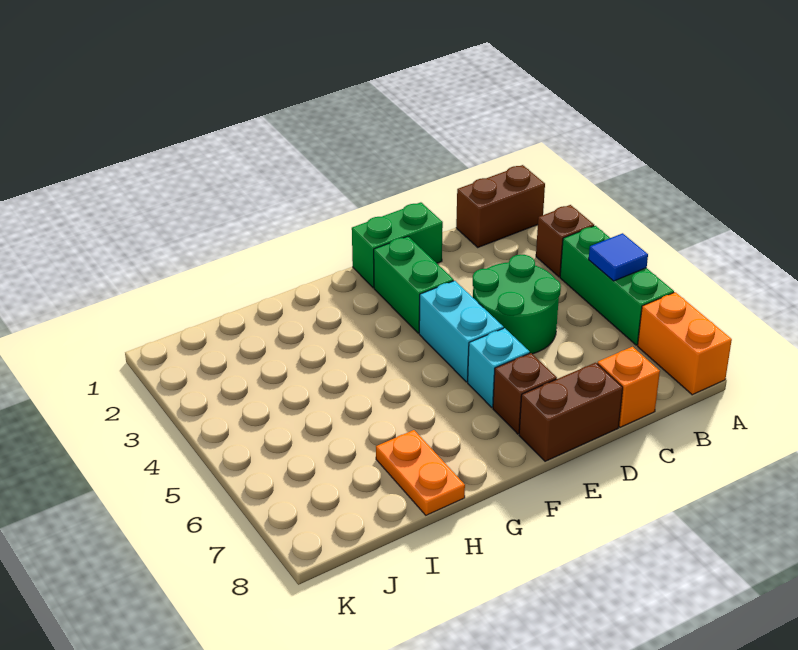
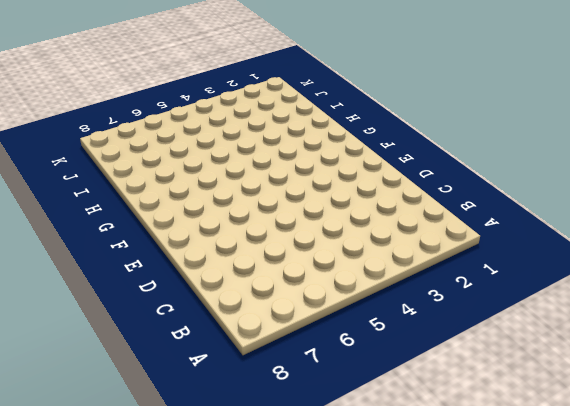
none -> brown brick A1:B1 level 1
none -> brown brick A3 level 1
none -> green brick A4:A6 level 1

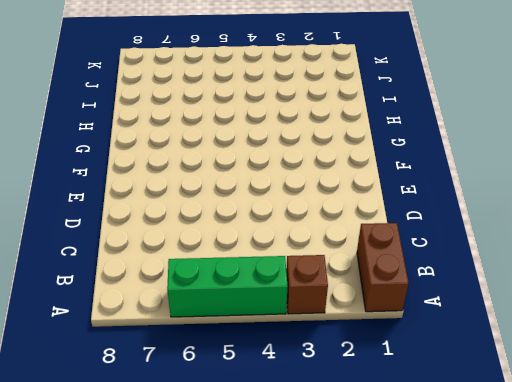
none -> orange brick A7:A8 level 1
none -> green round brick C4:D5 level 1
none -> orange brick C8 level 1

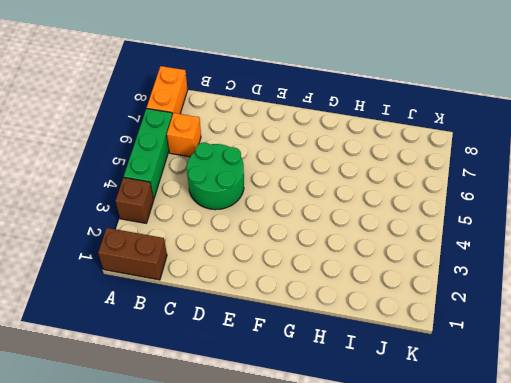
orange brick B6 level 1 -> orange brick C8 level 1
none -> green brick D1:E1 level 1
none -> brown brick D8:E8 level 1
none -> green brick E2:E3 level 1

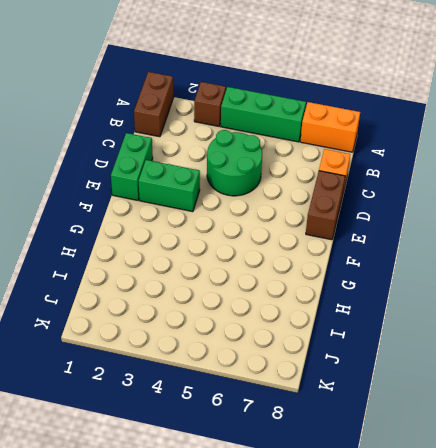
none -> cyan brick E4:E5 level 1
none -> cyan brick E6 level 1
none -> brown brick E7 level 1

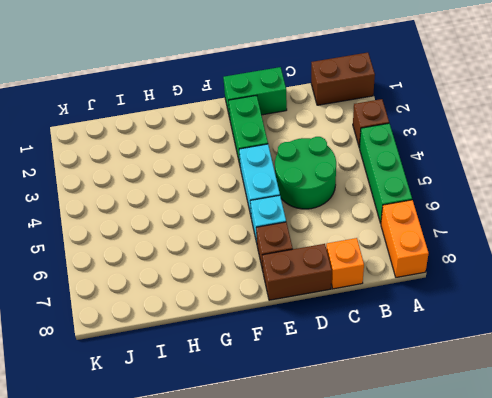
none -> orange plate H7:H8 level 1
none -> blue tile A5 level 2

